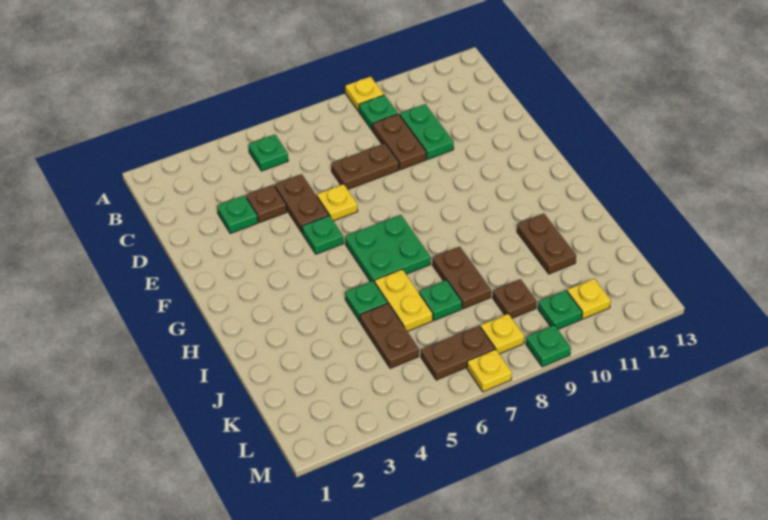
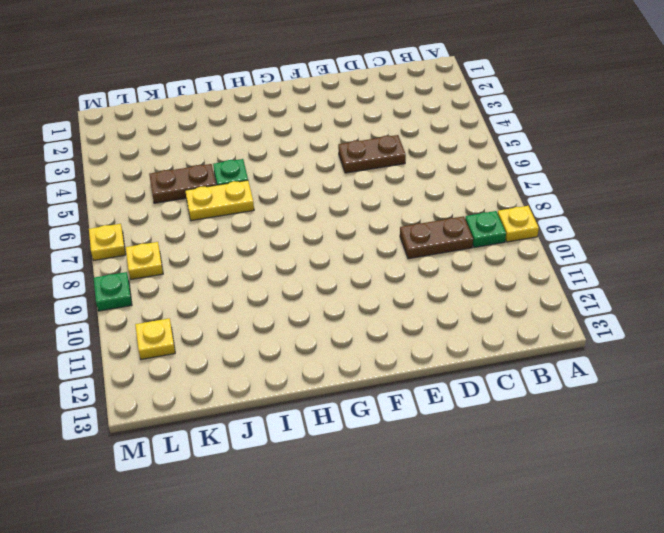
none -> green plate B5 level 1
none -> green plate C10:D10 level 1
none -> green plate D3 level 1

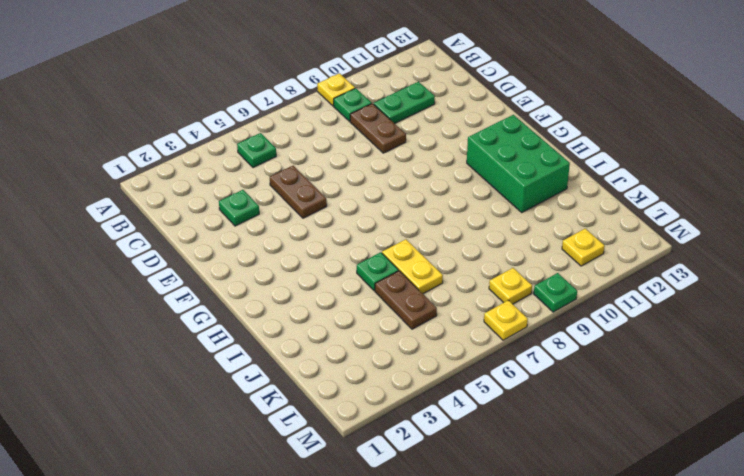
green plate C10:C11 level 1 -> green plate C10:D10 level 1
green brick G11:I12 level 1 -> brown plate I11:J11 level 1
none -> brown plate D4 level 1
none -> brown plate D7:D8 level 1
none -> yellow plate E6 level 1

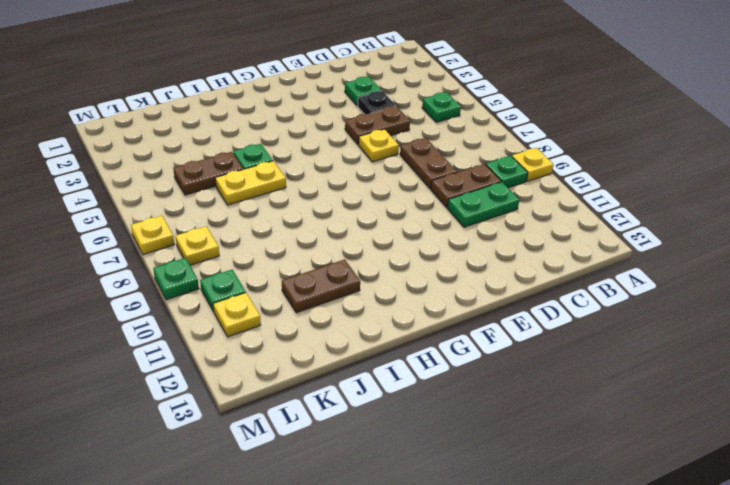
black plate D4 level 1 -> brown plate D4 level 1
none -> green plate F5 level 1
none -> green plate G6:H7 level 1
none -> brown plate I8:J8 level 1

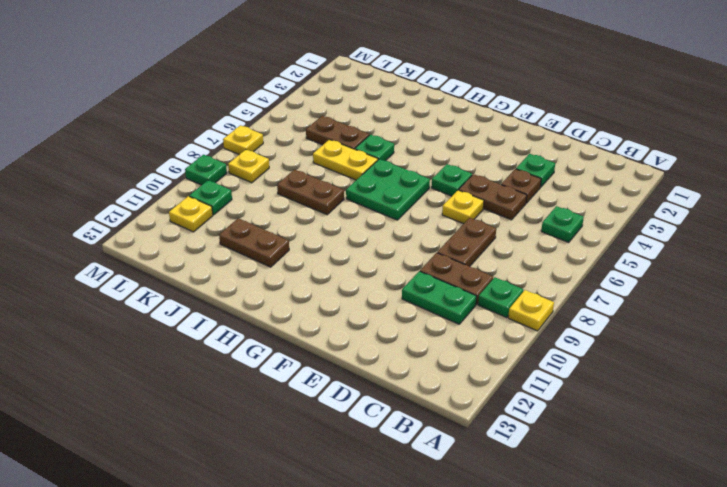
none -> green plate J7 level 1
none -> brown plate K9 level 1
none -> brown plate L6:L7 level 1

